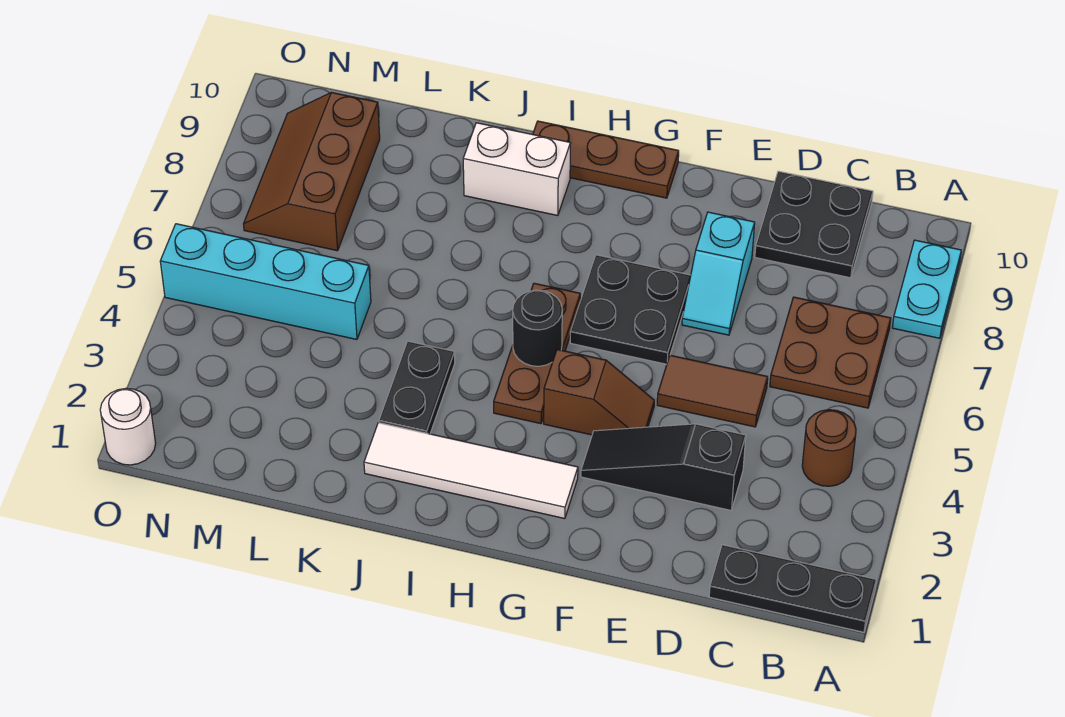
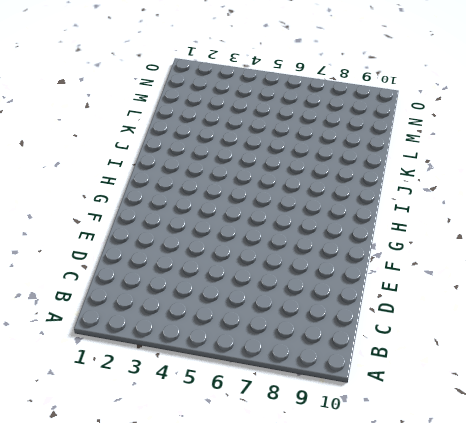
none -> black plate A1:C1 level 1
none -> cyan plate A8:A9 level 1
none -> brown round brick B4 level 1

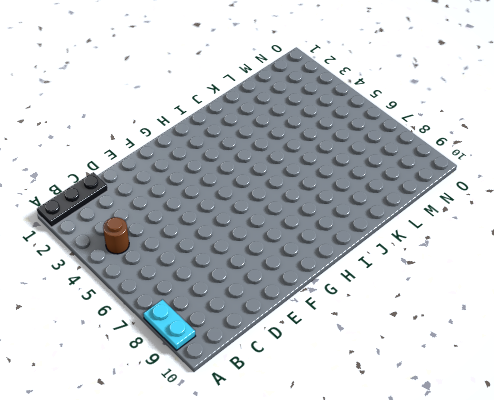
none -> brown plate B6:C7 level 1
none -> black plate C9:D10 level 1
none -> black slope D3:F3 level 1 top D

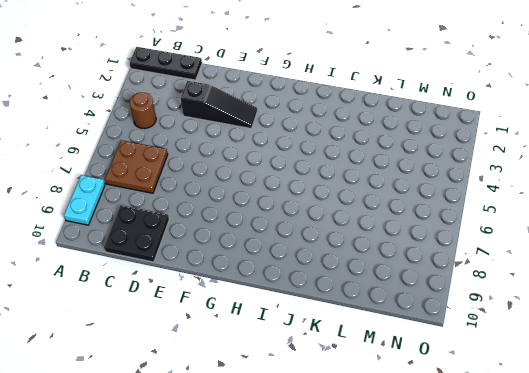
none -> brown tile D5:E5 level 1
none -> cyan slope E7:E8 level 1 top 8
none -> brown slope F4:G4 level 1 top G

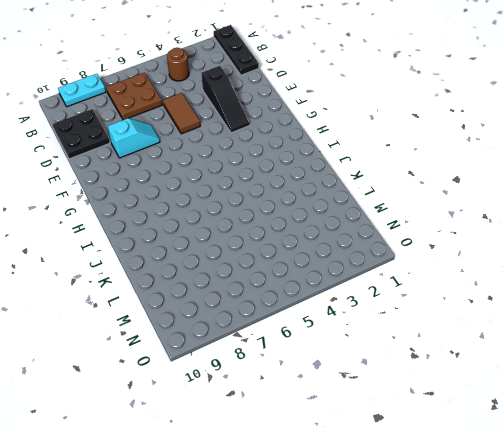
none -> brown slope F4:G4 level 1 top G
none -> black plate F6:G7 level 1
none -> white tile G2:J2 level 1

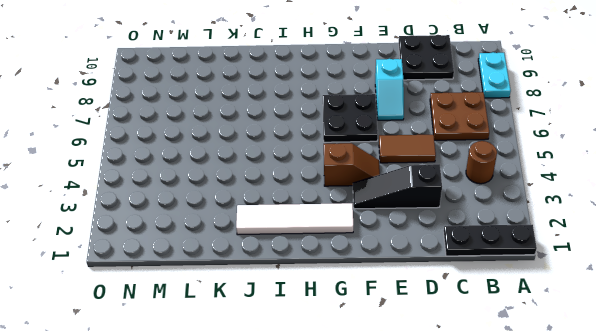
none -> brown plate G10:I10 level 1
none -> brown plate H4:H6 level 1
none -> white brick I9:J9 level 1

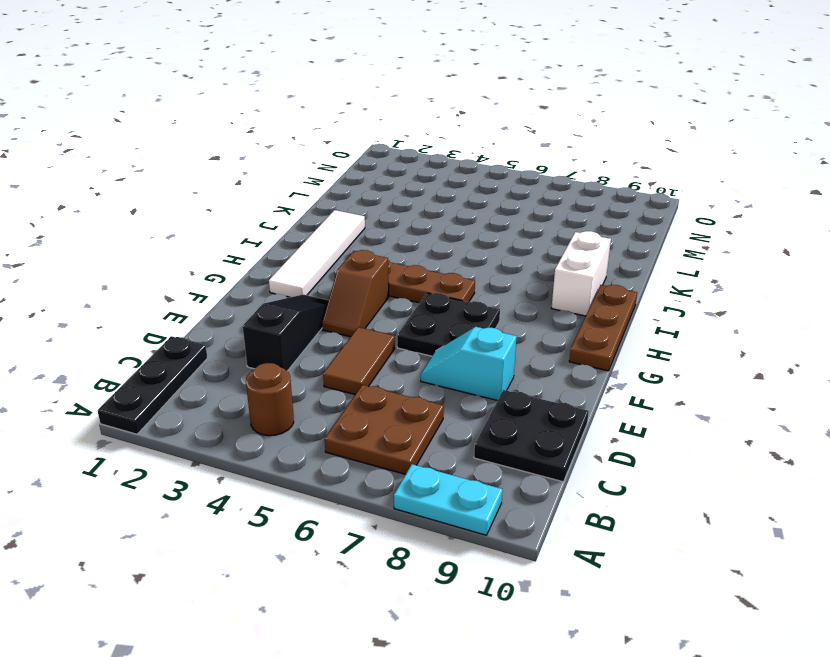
none -> black plate J3:J4 level 1
none -> cyan brick L5:O5 level 1
none -> brown slope M7:N9 level 1 top M

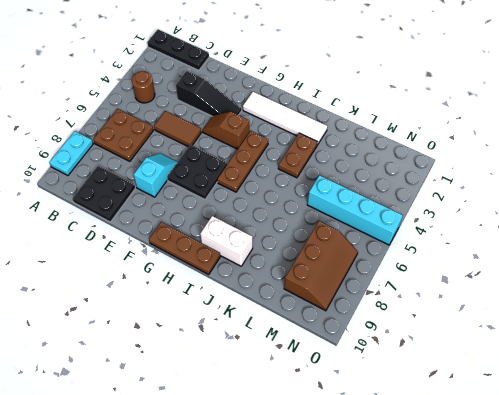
brown plate J3:J4 level 1 -> black plate J3:J4 level 1
none -> white round brick O1 level 1
none -> black round brick H5 level 2

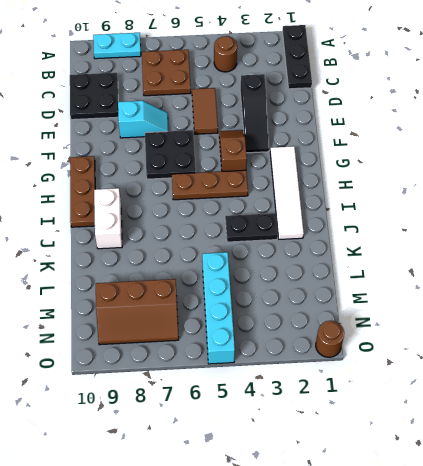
brown round brick O1 level 1 -> white round brick O1 level 1
none -> black round brick H5 level 2

